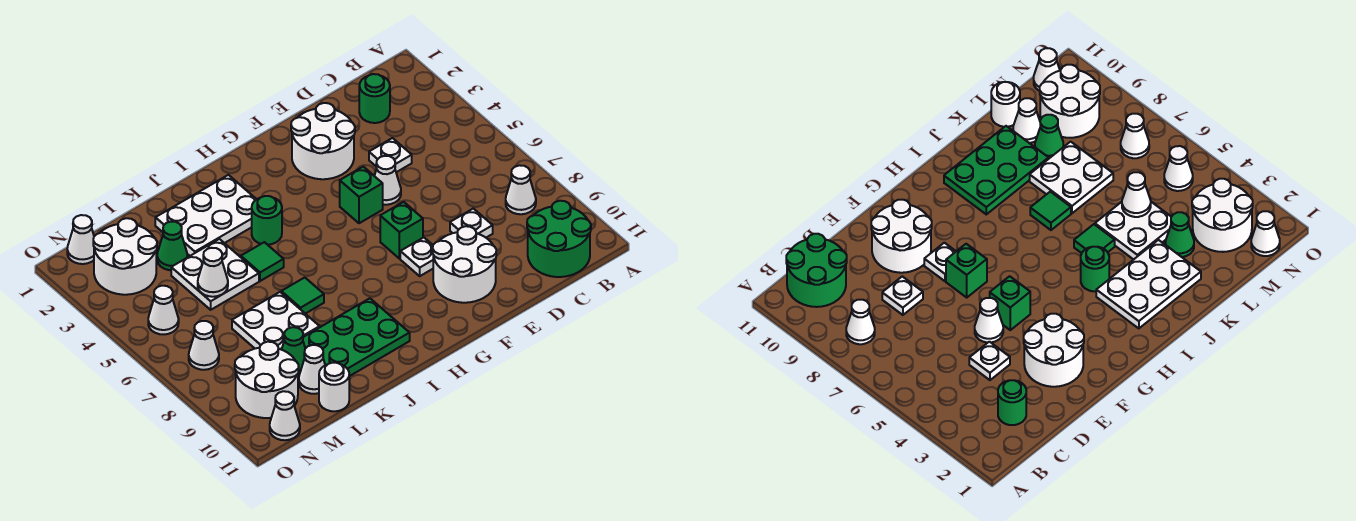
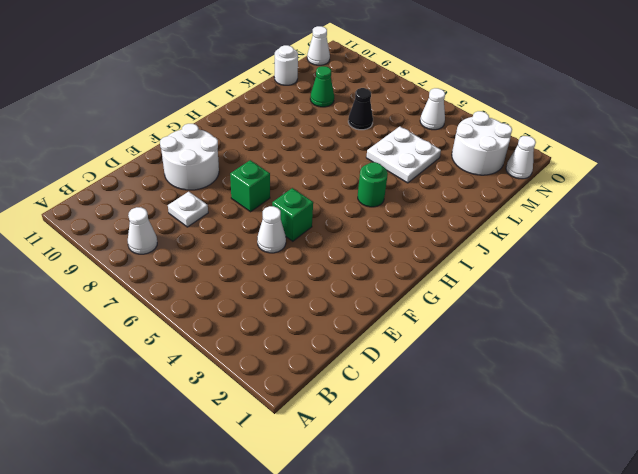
black cone L7 level 1 -> white plate K7:L8 level 1
none -> green round brick B10:C11 level 1
none -> green round brick C2 level 1
none -> white plate D4 level 1

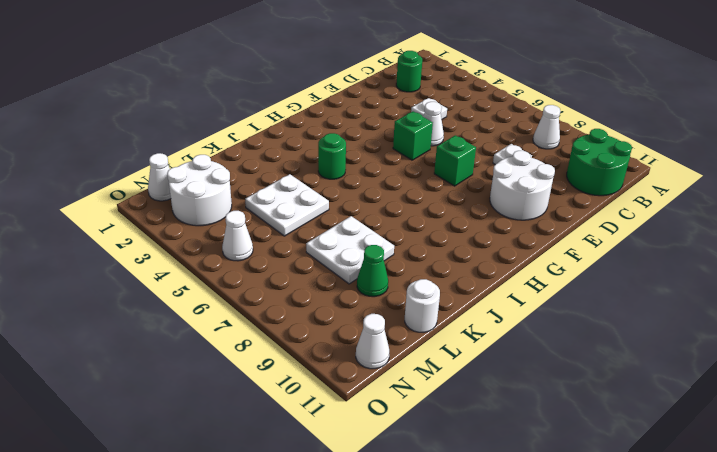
none -> white round brick E2:F3 level 1
none -> white plate F8 level 1
none -> white plate I2:K3 level 1

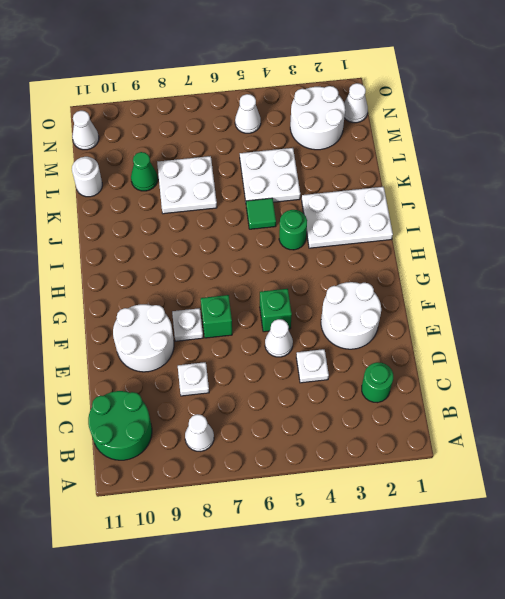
white plate I1:J3 level 1 -> white plate I2:K3 level 1
none -> green plate I9:K10 level 1
none -> green tile J7 level 1
none -> green cone L3 level 1

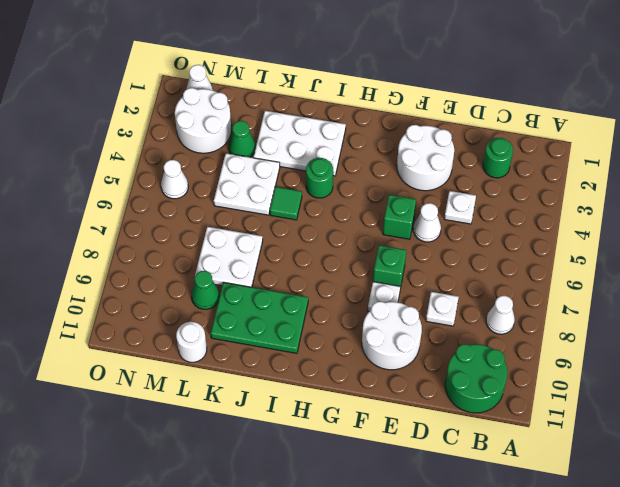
none -> green tile J7 level 1
none -> white cone L10 level 1
none -> white round brick M9:N10 level 1

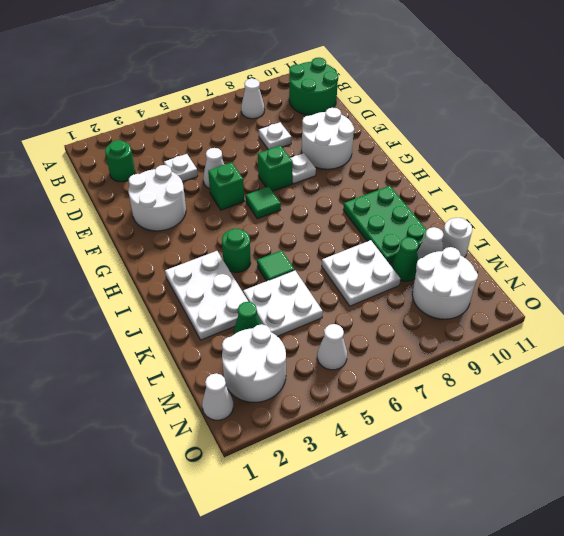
green tile G6 level 1 -> green tile J7 level 1
none -> white cone N7 level 1
none -> white cone N11 level 1
none -> white cone L5 level 2

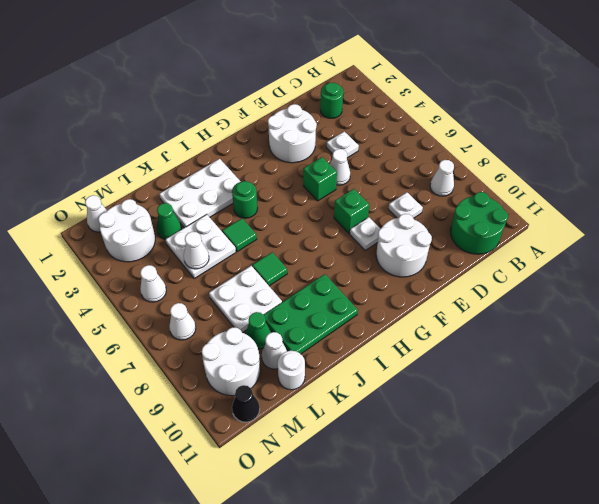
black cone N11 level 1 -> white cone N11 level 1

